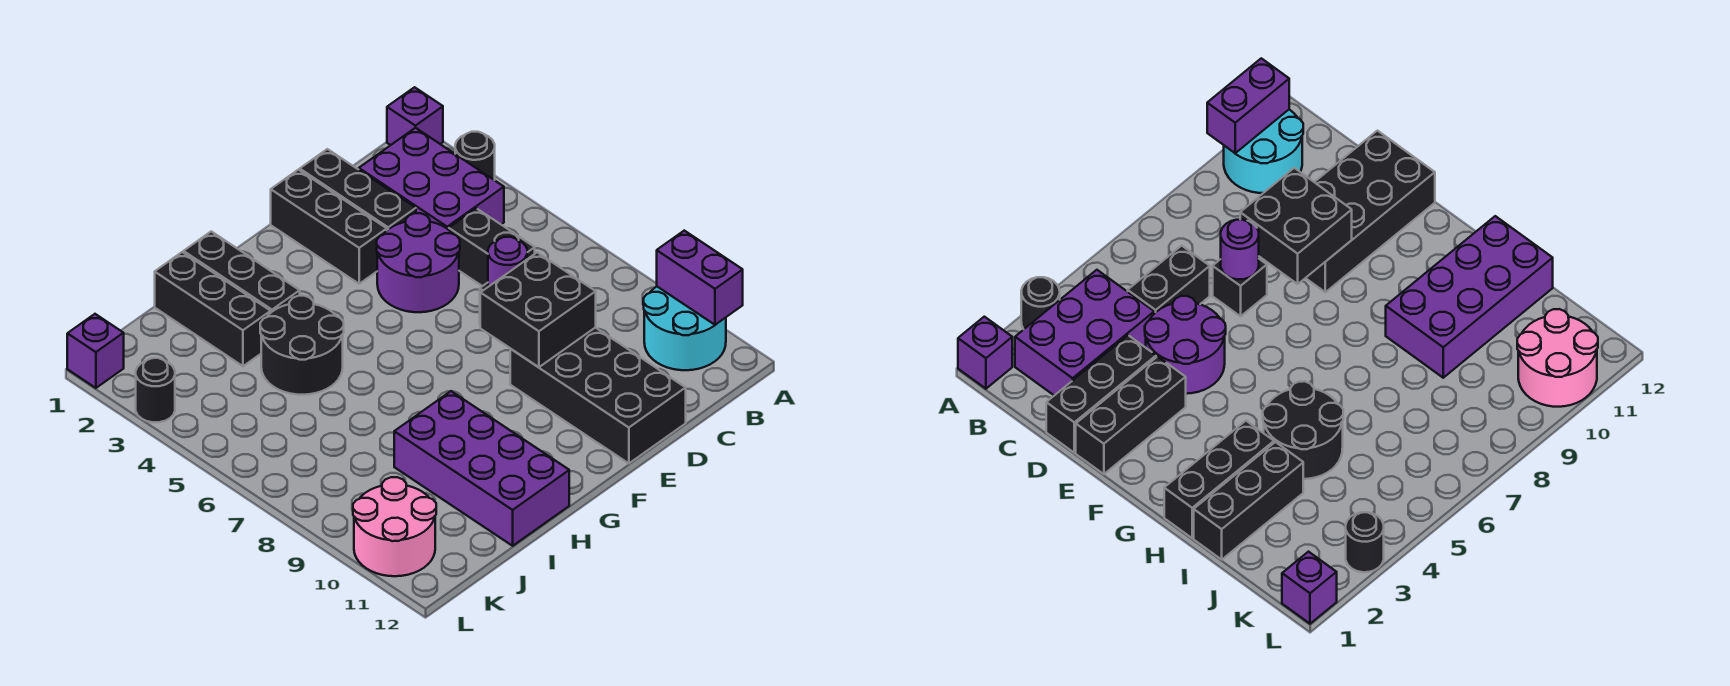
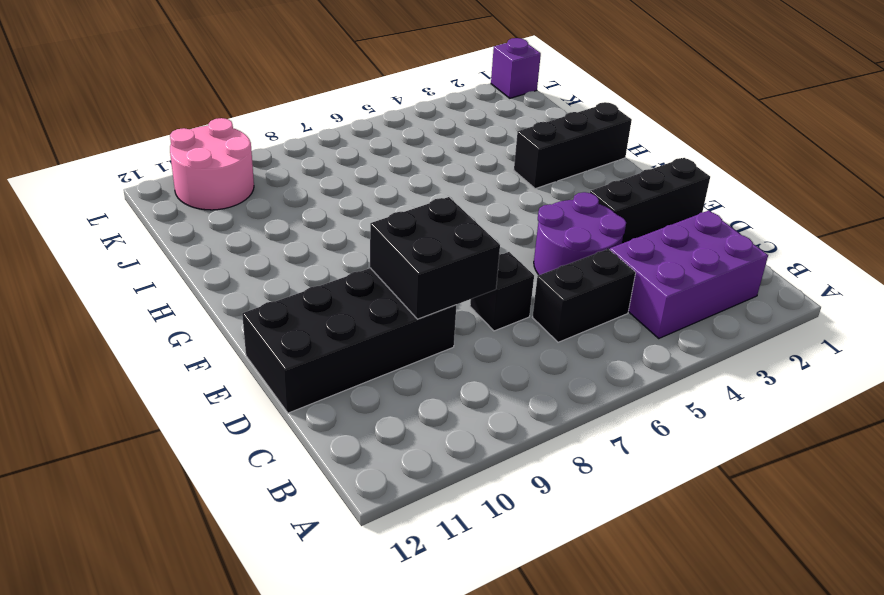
none -> purple brick A1 level 1
none -> black round brick A3 level 1
none -> cyan round brick A10:B11 level 1

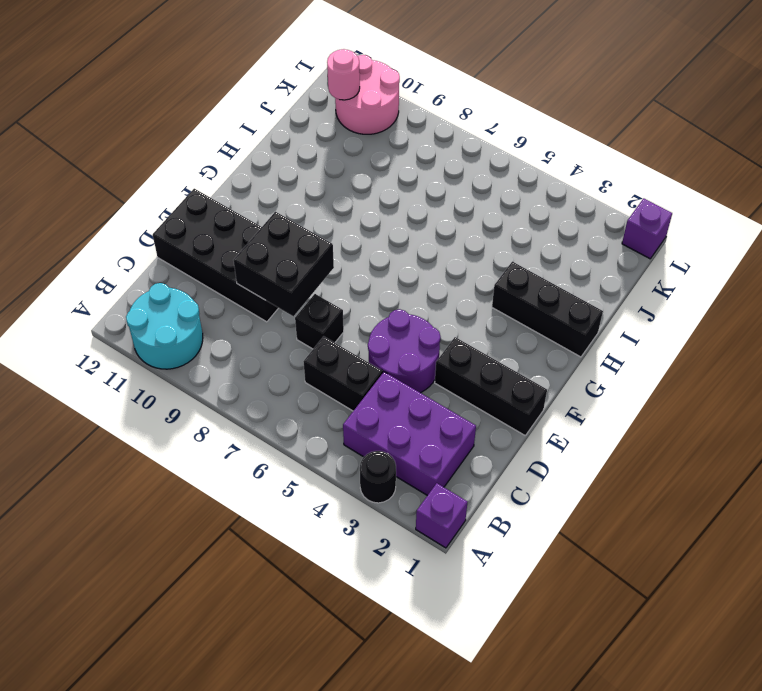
pink round brick K11 level 2 -> none
none -> black brick D1:D3 level 1
none -> black round brick H4:I5 level 1
none -> purple brick H9:I12 level 1

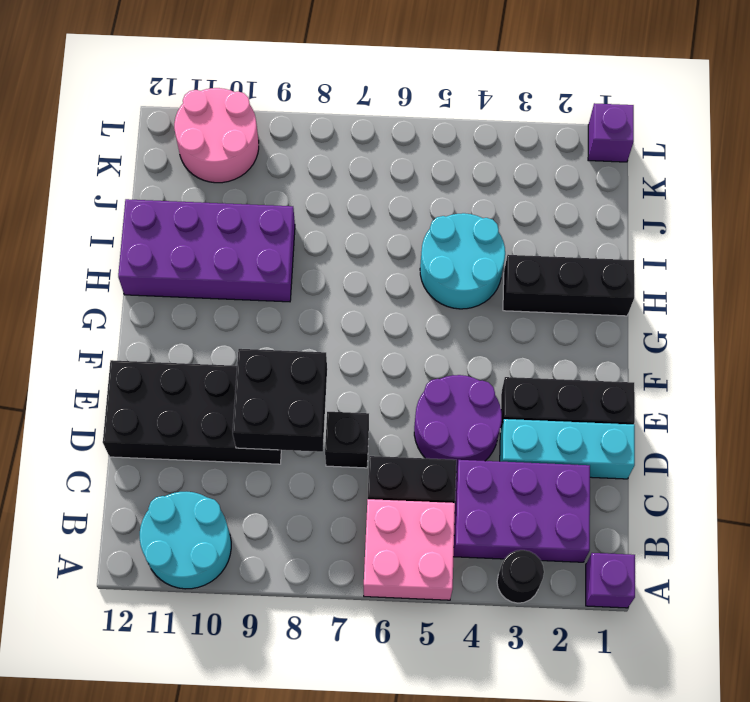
pink brick A5:B6 level 1 -> none
cyan brick D1:D3 level 1 -> black brick D1:D3 level 1
cyan round brick H4:I5 level 1 -> black round brick H4:I5 level 1
none -> black brick I1:I3 level 1
none -> black round brick L3 level 1
none -> purple brick A10:A11 level 2

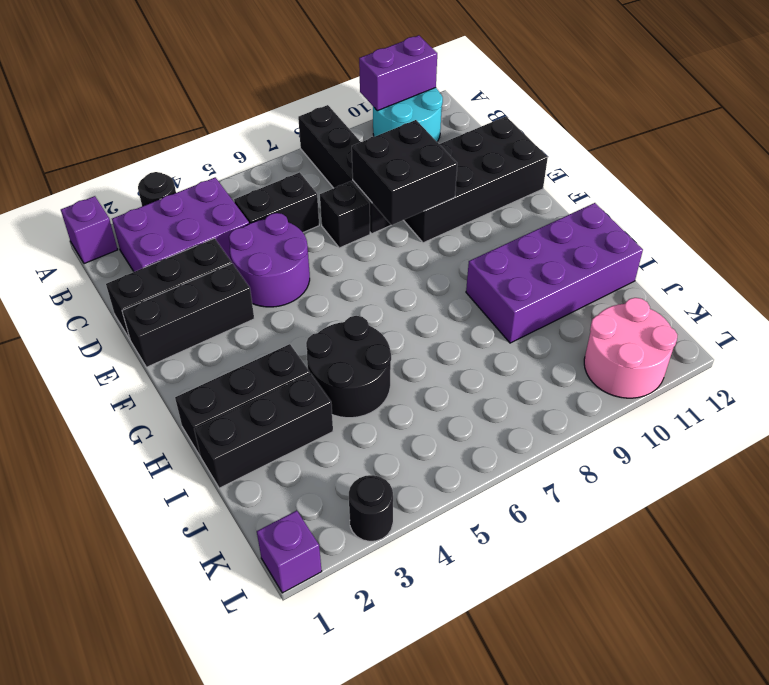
black brick A8:D8 level 1 -> none
none -> purple round brick D7 level 2

